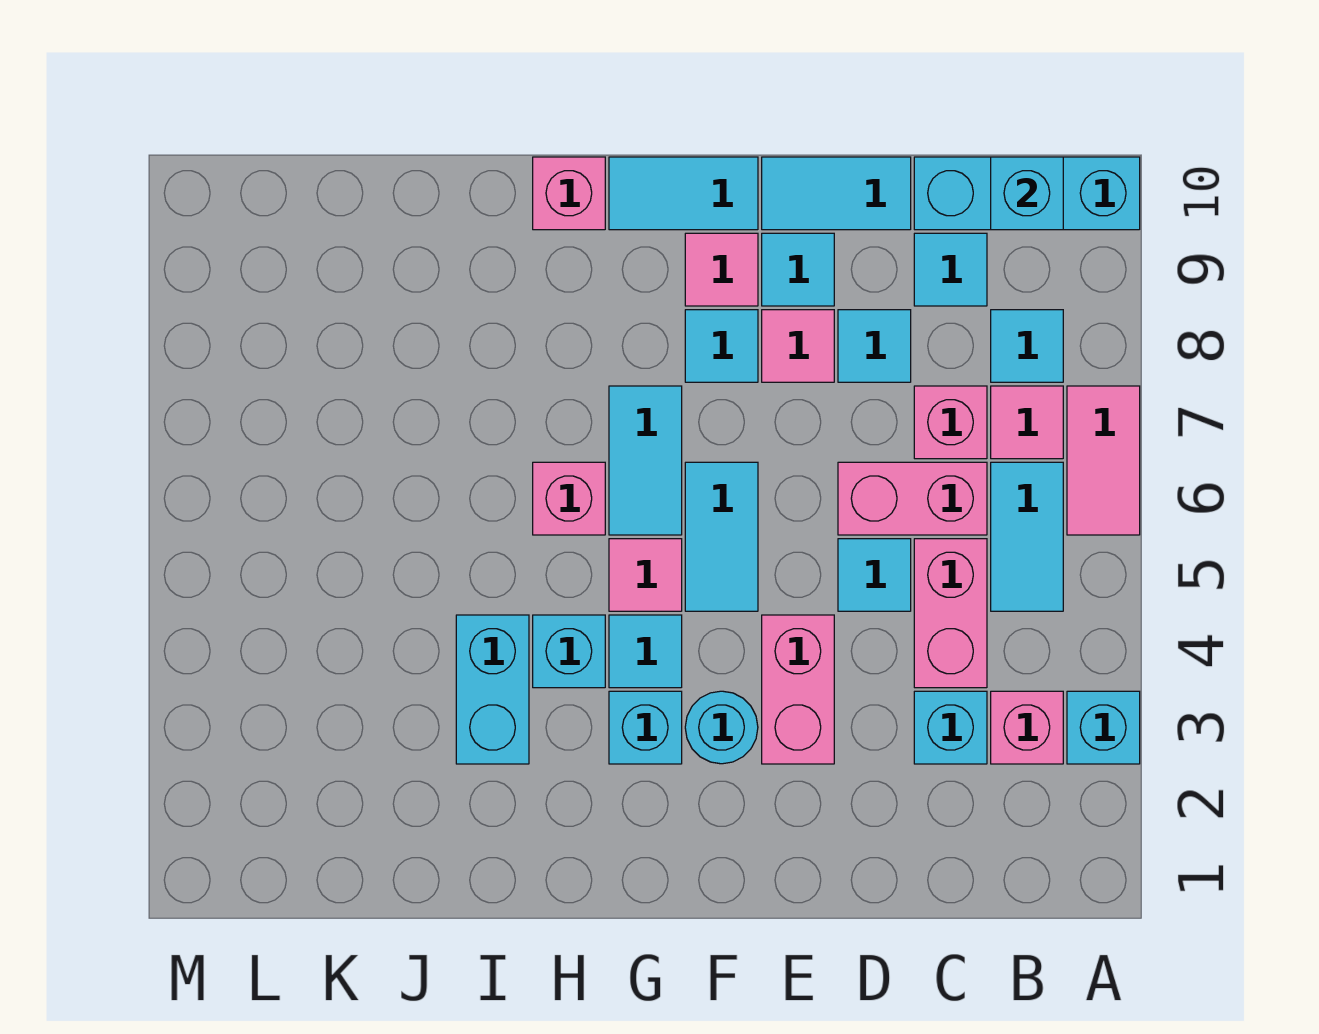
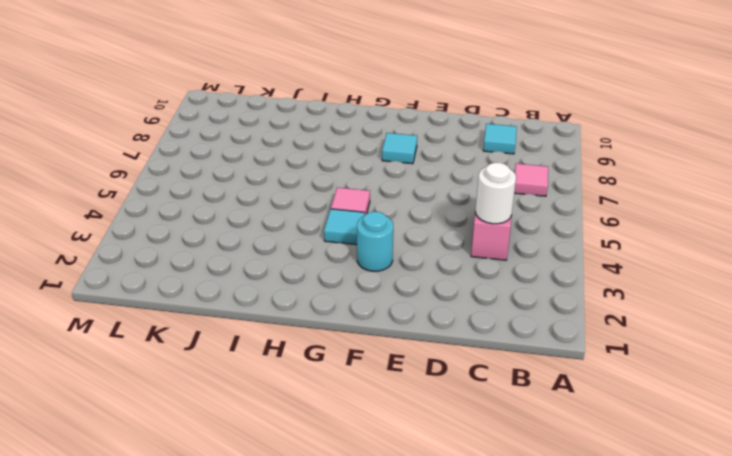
white round brick C4 level 2 -> none
none -> cyan brick A3 level 1
none -> pink tile A6:A7 level 1
none -> cyan brick A10:C10 level 1
none -> pink brick B3 level 1

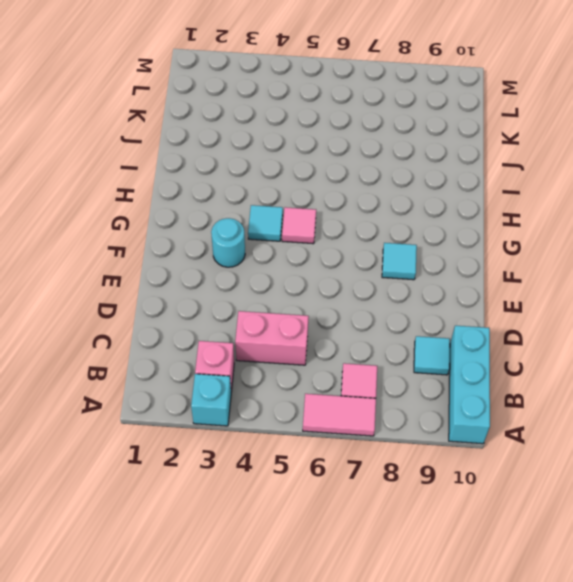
none -> cyan tile B5:B6 level 1
none -> cyan tile B8 level 1
none -> cyan brick C3 level 1
none -> pink brick C6:D6 level 1

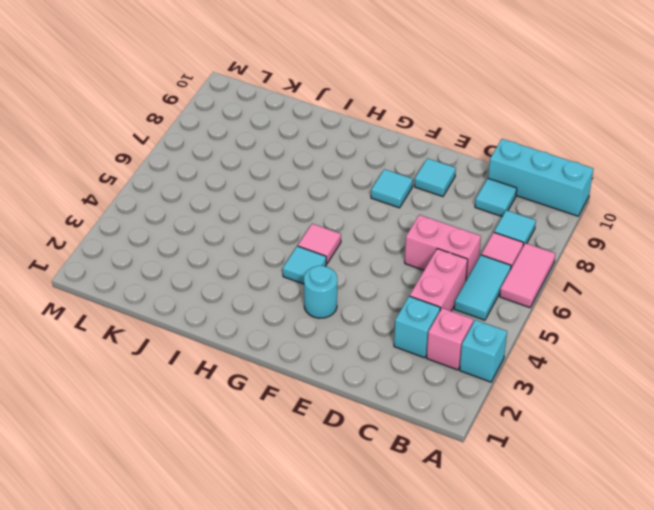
none -> pink brick C7 level 1
none -> cyan tile D5 level 1
none -> cyan tile D8 level 1
none -> cyan tile D10:E10 level 1

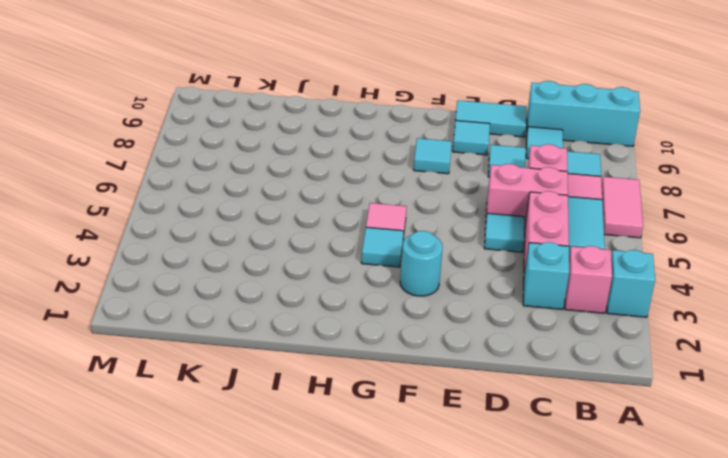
none -> pink brick E3:E4 level 1
none -> pink tile E8 level 1
none -> cyan tile F5:F6 level 1
none -> pink tile F9 level 1

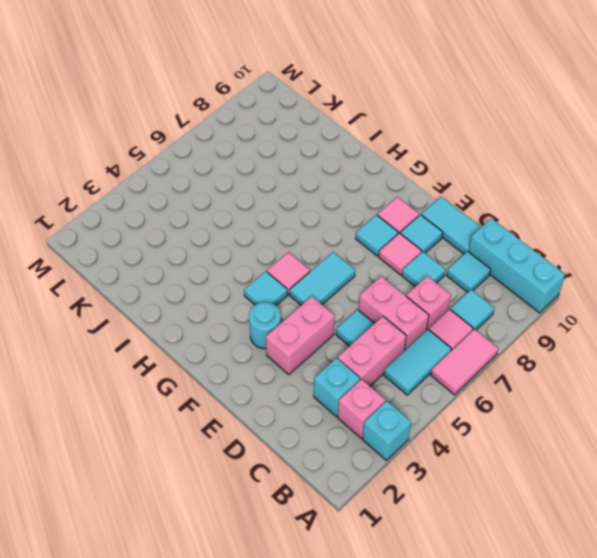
none -> cyan tile F10:G10 level 1
none -> cyan brick G3 level 1
none -> cyan tile G6:G7 level 1
none -> cyan brick H4 level 1

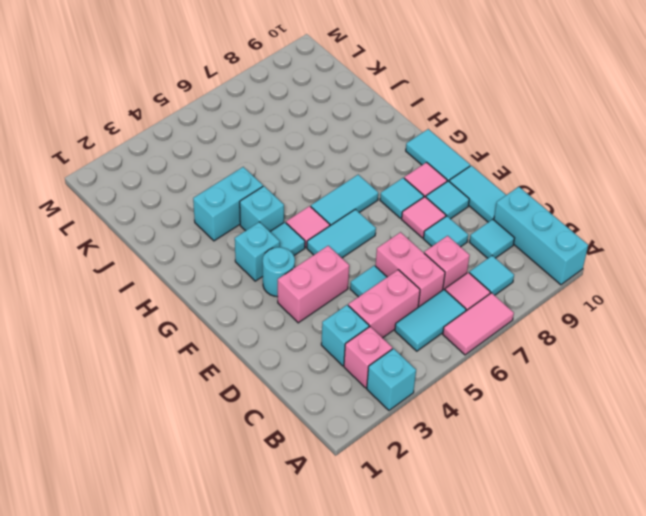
none -> pink brick H6 level 1
none -> pink brick H10 level 1
none -> cyan brick B10 level 2

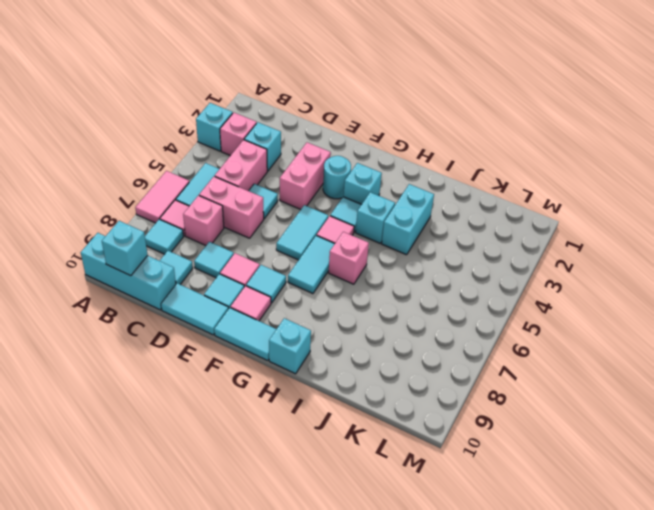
cyan brick H10 level 1 -> pink brick H10 level 1

